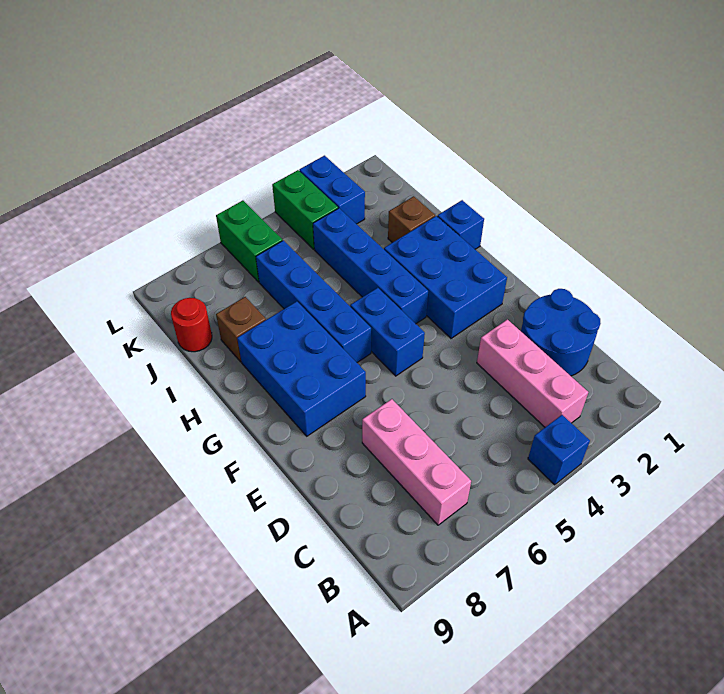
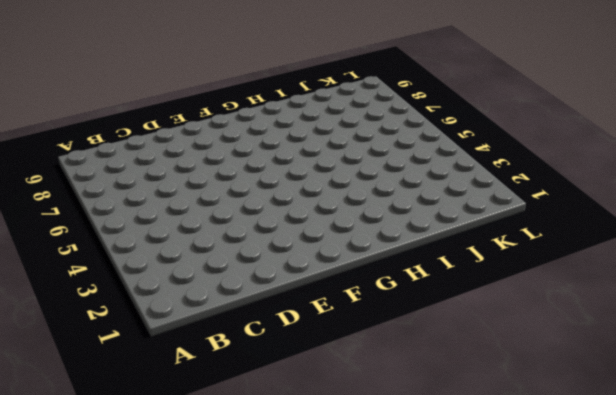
none -> blue brick A4 level 1
none -> pink brick B3:D3 level 1
none -> pink brick B7:D7 level 1

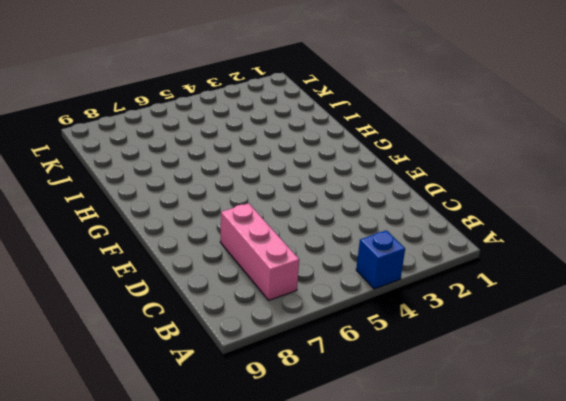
none -> pink brick B3:D3 level 1
none -> blue round brick C1:D2 level 1
none -> blue brick F2:H3 level 1

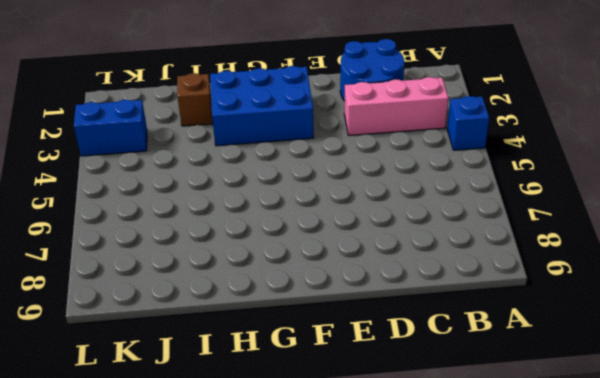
none -> pink brick B7:D7 level 1
none -> blue brick F5:G5 level 1
none -> blue brick F7:H8 level 1

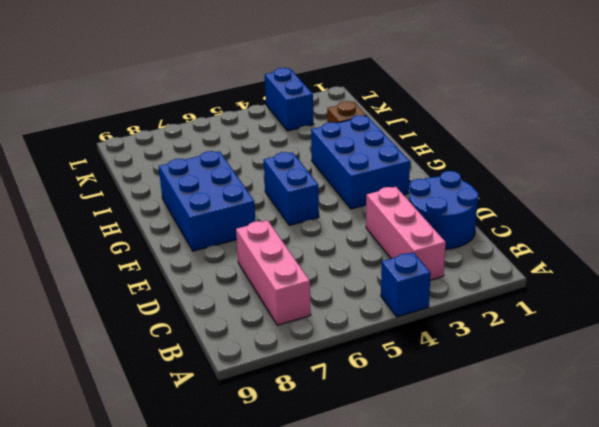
none -> blue brick G4:J4 level 1
none -> blue brick G6:J6 level 1
none -> blue brick H1 level 1

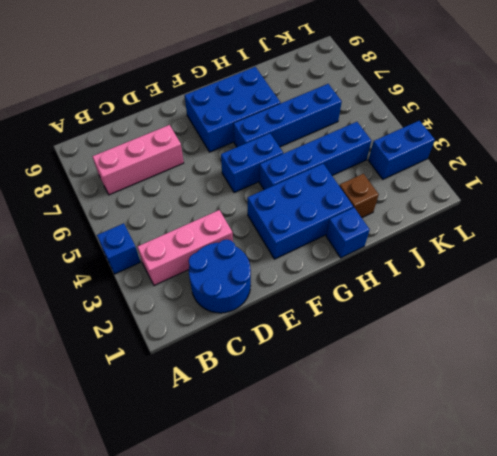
none -> brown brick I8 level 1
none -> red round brick J9 level 1
none -> green brick K4:L4 level 1

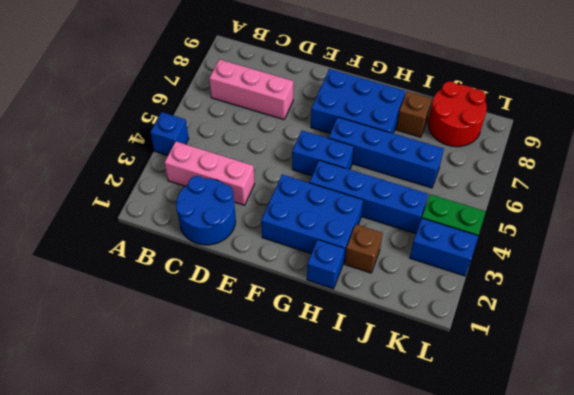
red round brick J8:K9 level 1 -> red round brick J9 level 1
none -> green brick K6:L6 level 1

